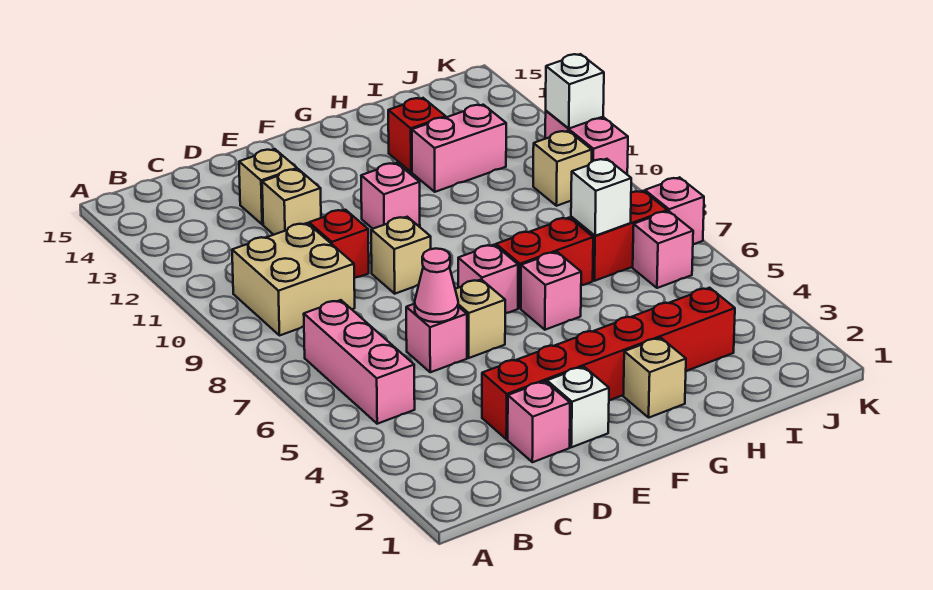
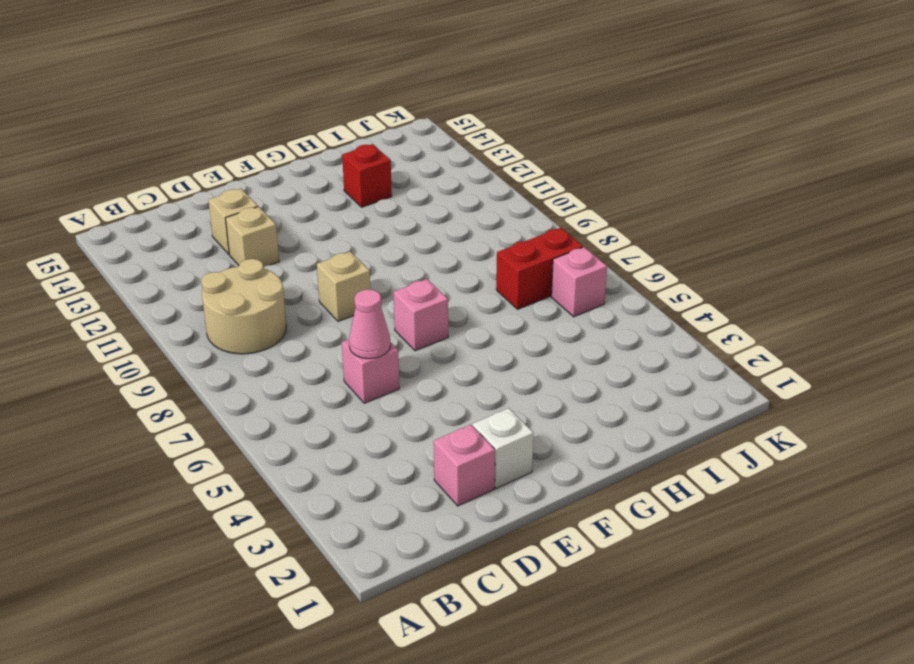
tan round brick B9:C10 level 1 -> tan brick B9:C10 level 1
none -> pink brick B5:B7 level 1
none -> red brick D3:I3 level 1
none -> red brick D10 level 1

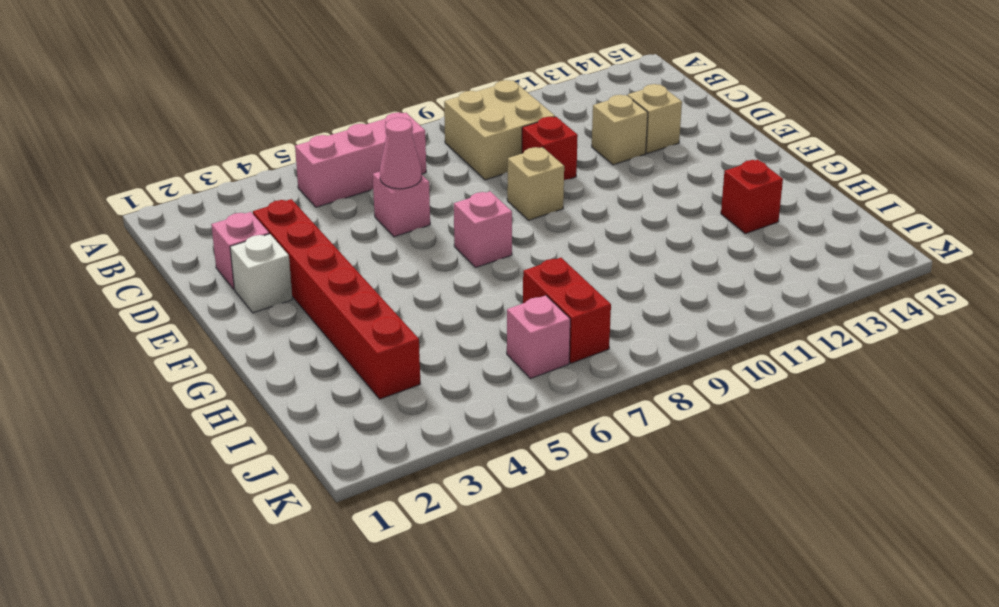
none -> tan brick E6 level 1
none -> pink brick F11 level 1
none -> tan brick G2 level 1

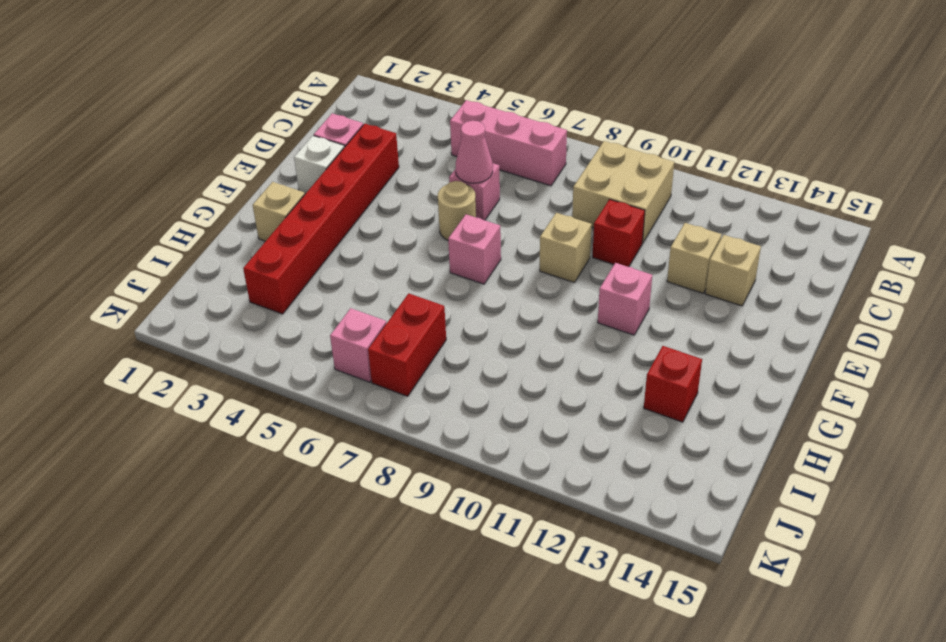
tan round brick E6 level 1 -> tan brick E6 level 1
none -> pink brick G6 level 1
none -> red brick G7:H7 level 1
none -> pink brick H12:I12 level 1

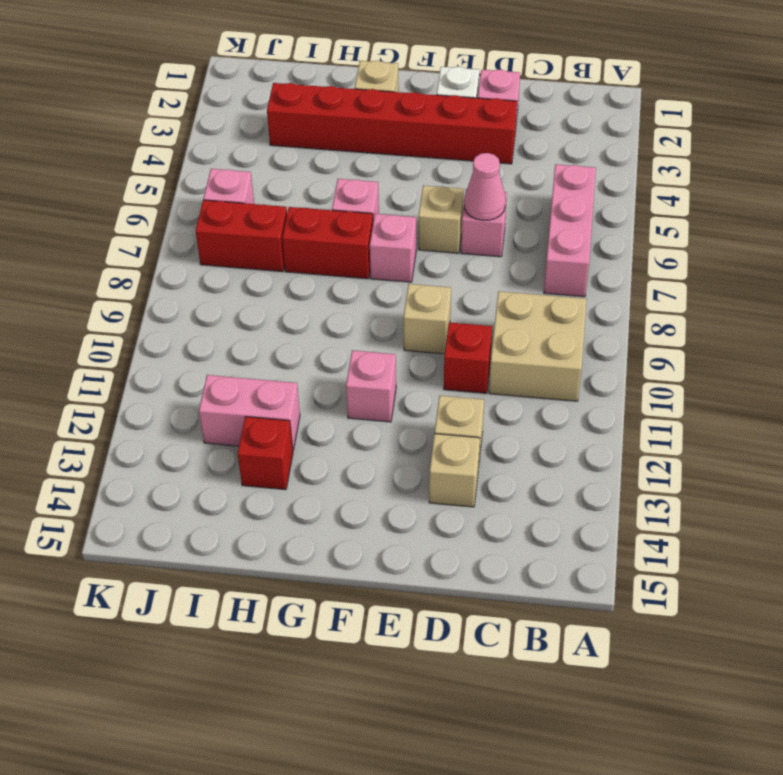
none -> tan brick J10 level 1
none -> pink brick K7 level 1
none -> pink brick K10:K11 level 1

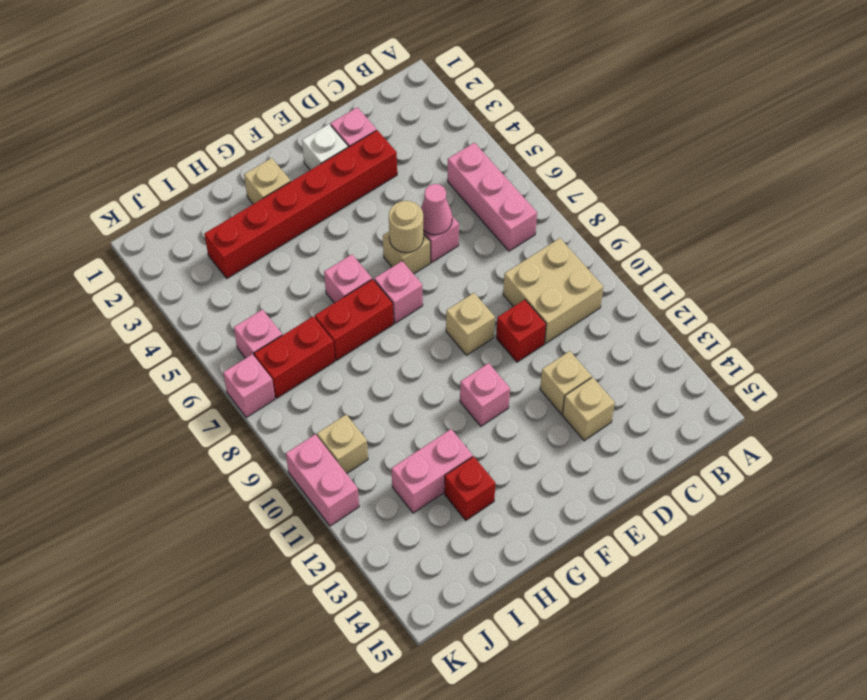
tan round brick E6 level 2 -> none
none -> white brick I7 level 2
none -> white brick K11 level 2

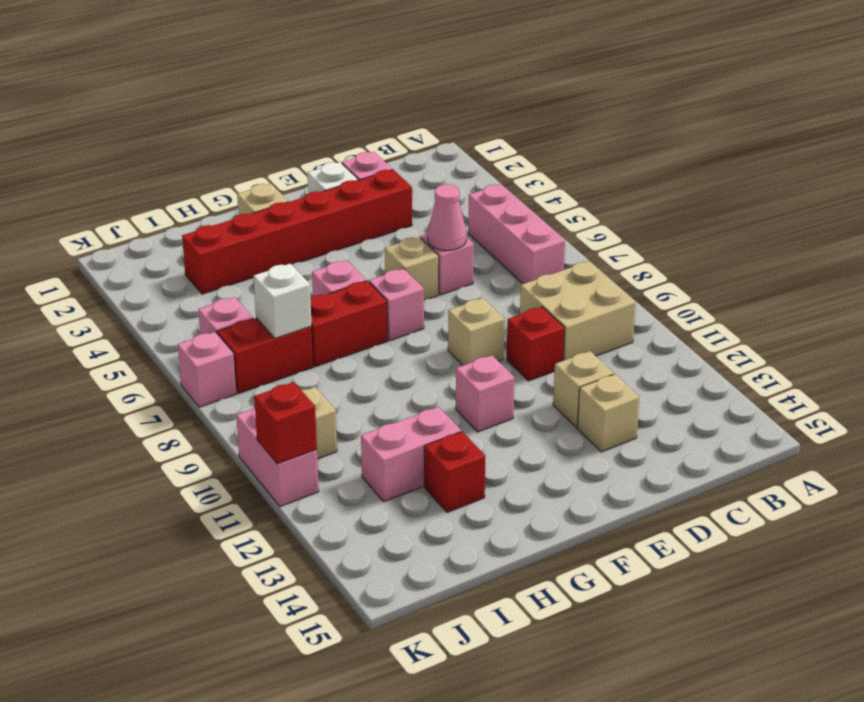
red brick K11 level 2 -> white brick K11 level 2

